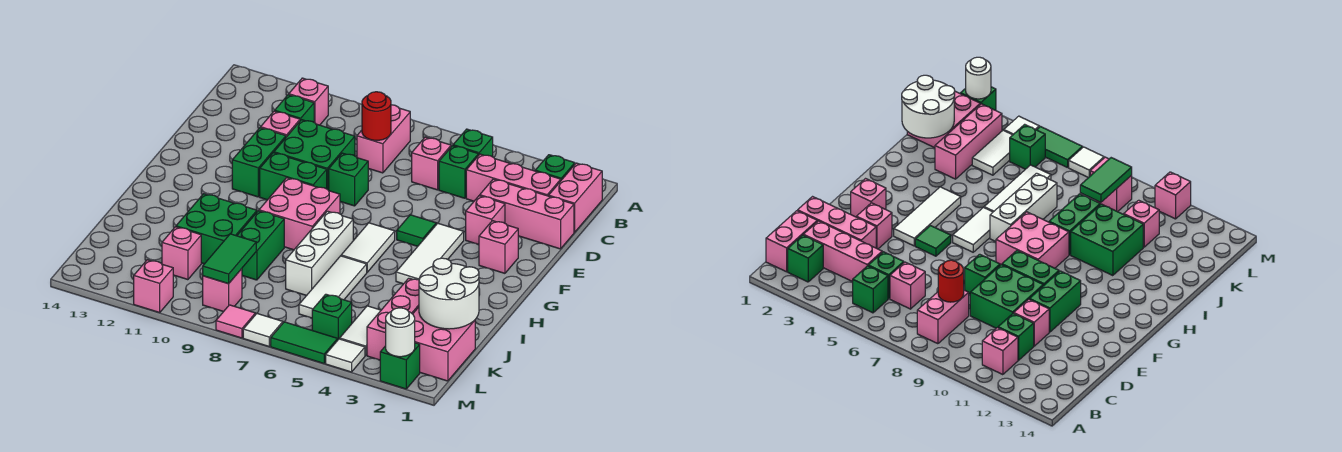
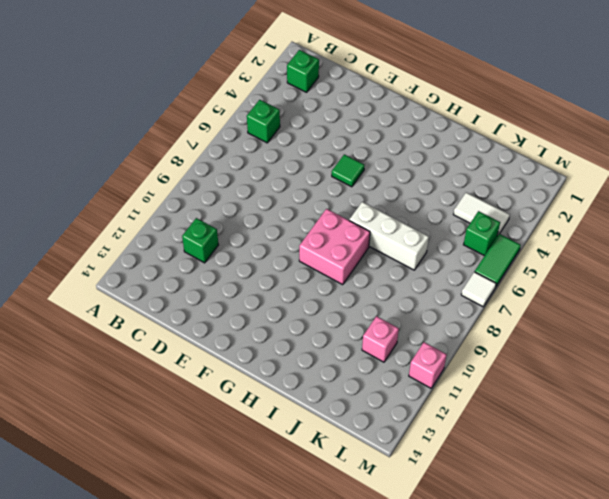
none -> pink brick B1:C1 level 1
none -> pink brick B8:C8 level 1
none -> pink brick B11 level 1
none -> pink brick C2:C4 level 1

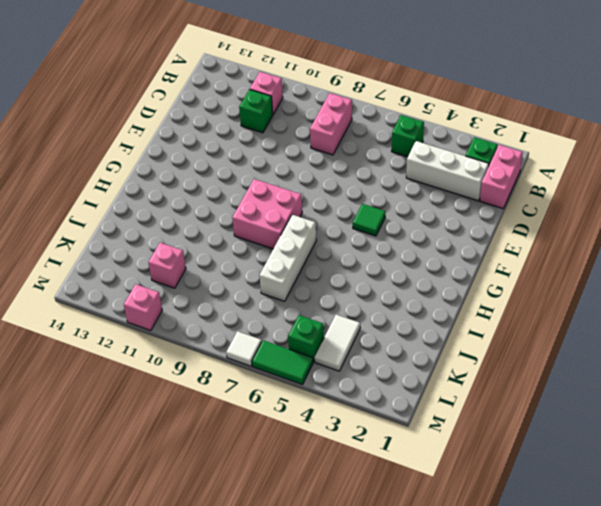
white brick C2:C4 level 1 -> pink brick C2:C4 level 1
none -> green brick C5 level 1
none -> pink brick C6 level 1
none -> pink brick D1:D3 level 1
none -> green brick D9:E10 level 1

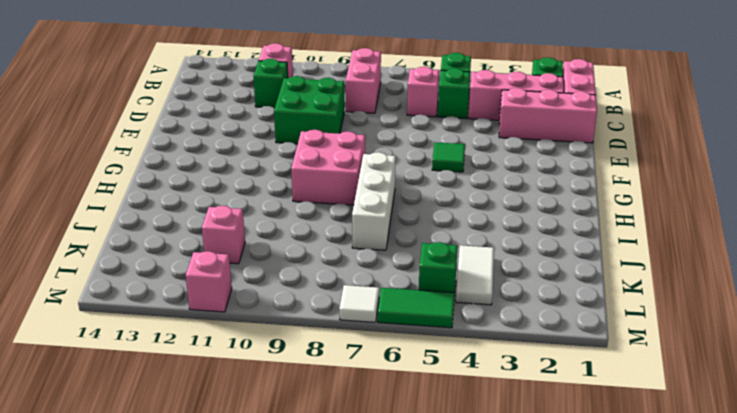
none -> pink brick D11 level 1
none -> pink brick E3 level 1
none -> green brick E8 level 1
none -> green brick E11:F11 level 1

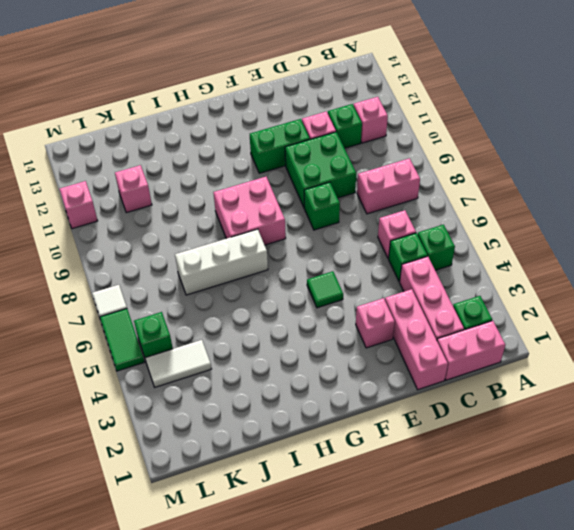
none -> pink brick F2 level 1
none -> white tile F4:H4 level 1
none -> green brick F9:F10 level 1
none -> white tile G6:H6 level 1

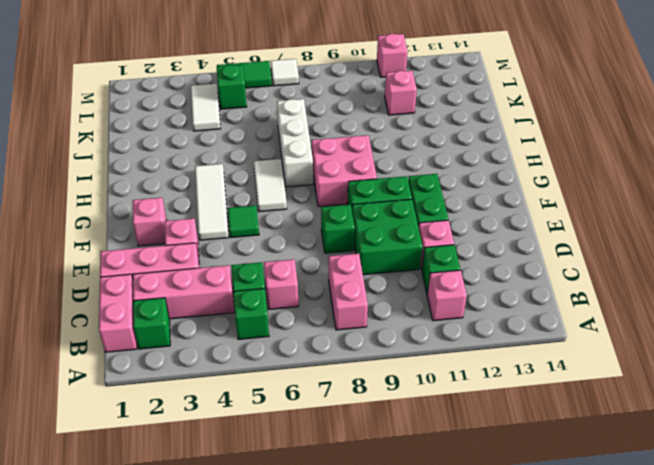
none -> white tile I6:K6 level 1
none -> green brick I9:J9 level 1
none -> green brick I10:J11 level 1
none -> pink brick J3:L3 level 1

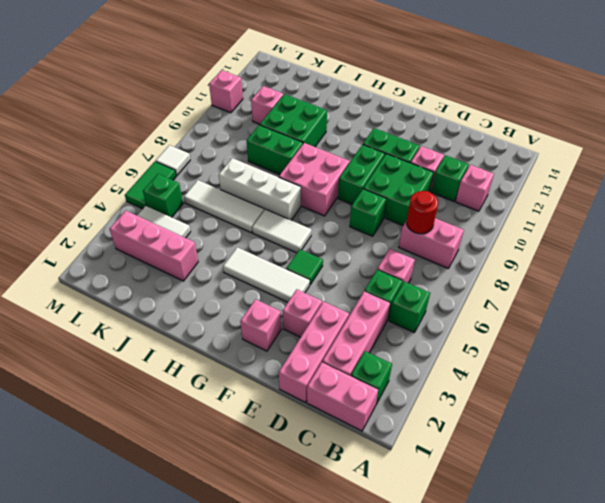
none -> pink brick K1:L2 level 1
none -> pink brick L9 level 1
none -> green brick M2 level 1
none -> white tile M4 level 1

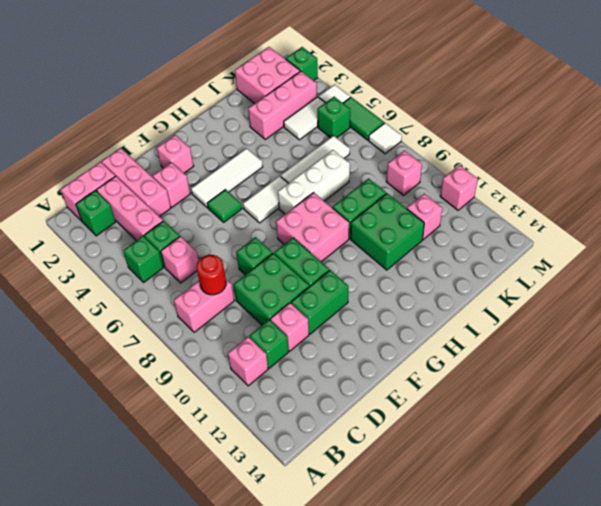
none -> pink tile M8 level 1
none -> white round brick J1:K2 level 2
none -> green tile K9:L9 level 2
none -> white round brick M2 level 2

